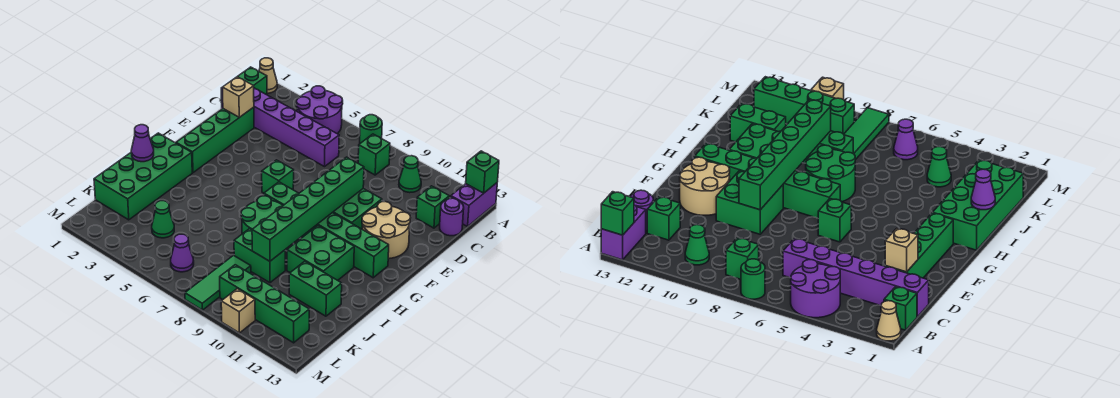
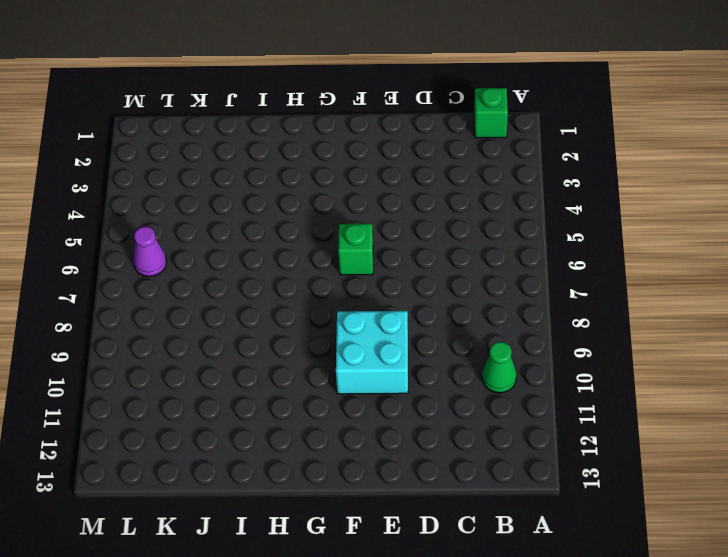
cyan brick E9:F10 level 1 -> green brick E9:F10 level 1
none -> tan cone A1 level 1
none -> purple round brick A4:B5 level 1
none -> green round brick A7 level 1

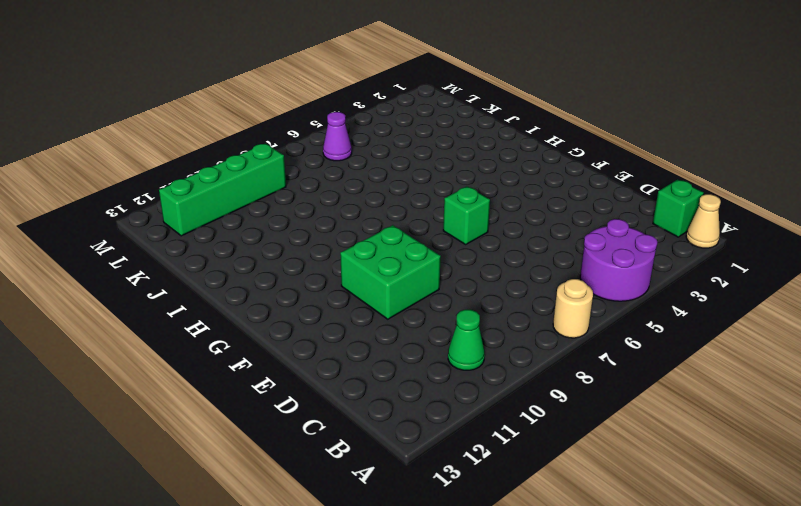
tan round brick A7 level 1 -> green round brick A7 level 1
none -> purple brick A13:B13 level 1
none -> green brick B8 level 1
none -> purple brick C1:C6 level 1

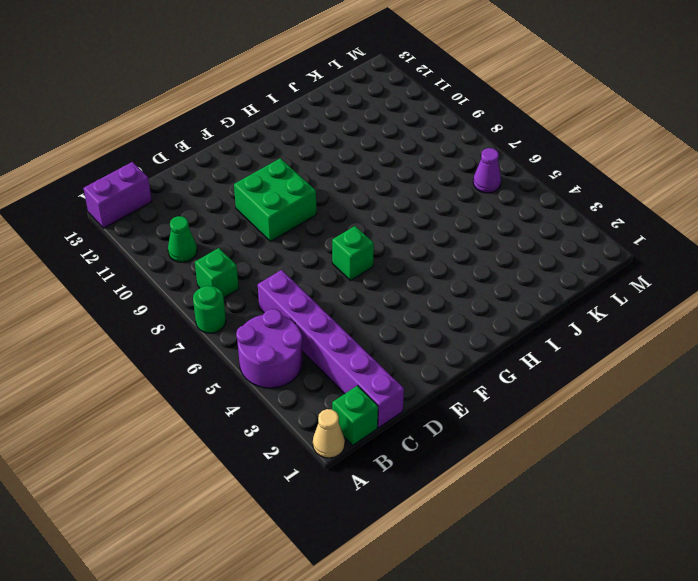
none -> green brick C12 level 1
none -> purple round brick C13 level 1
none -> green brick D2:G2 level 1

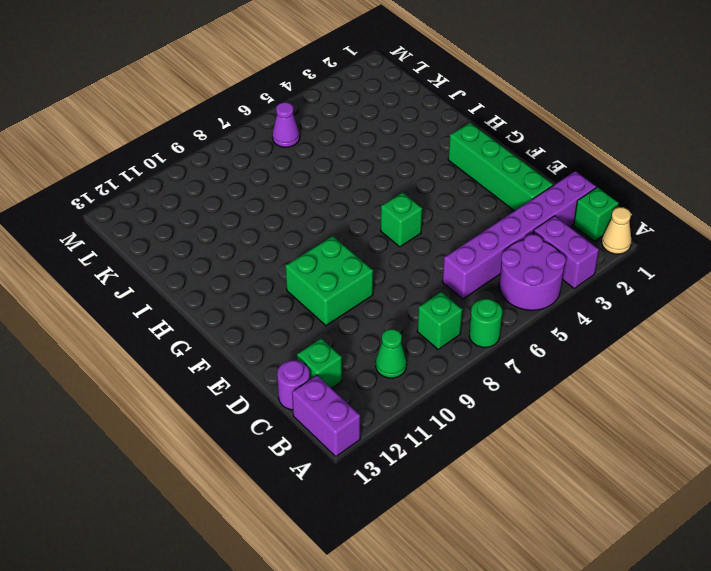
purple brick A3:B3 level 1 -> none
none -> tan round brick E11:F12 level 1
none -> green brick G7:G12 level 1
none -> green brick H1:K2 level 1

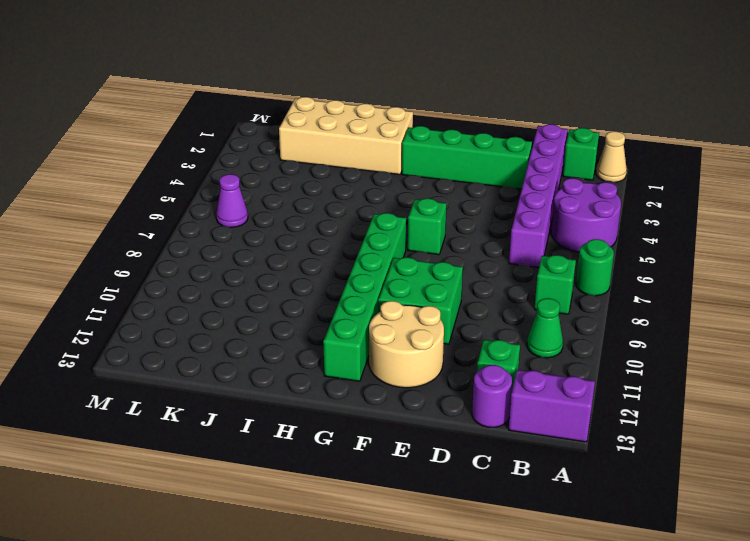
tan brick H1:K2 level 1 -> green brick H1:K2 level 1
none -> green round brick H7:I8 level 1
none -> green brick H10:I11 level 1
none -> green brick J8:J9 level 1

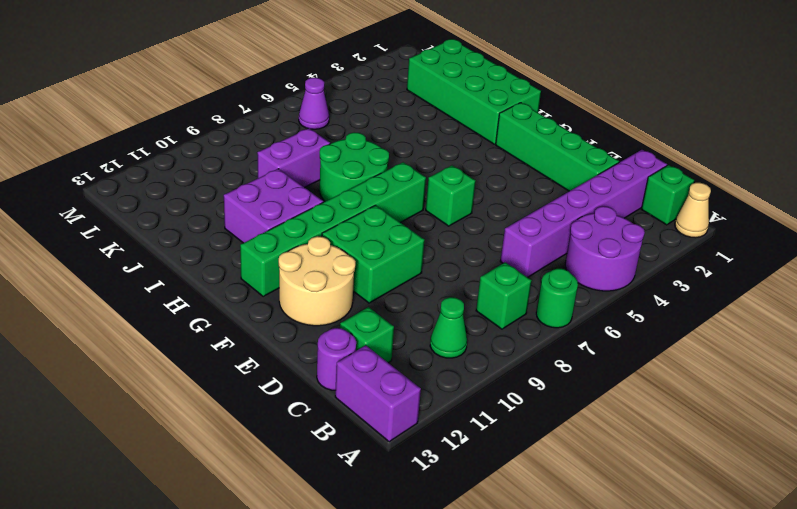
purple brick H10:I11 level 1 -> green brick H10:I11 level 1
purple brick J8:J9 level 1 -> green brick J8:J9 level 1
none -> green brick J11:J12 level 1
none -> green cone K4 level 1
none -> green tile K8:M8 level 1

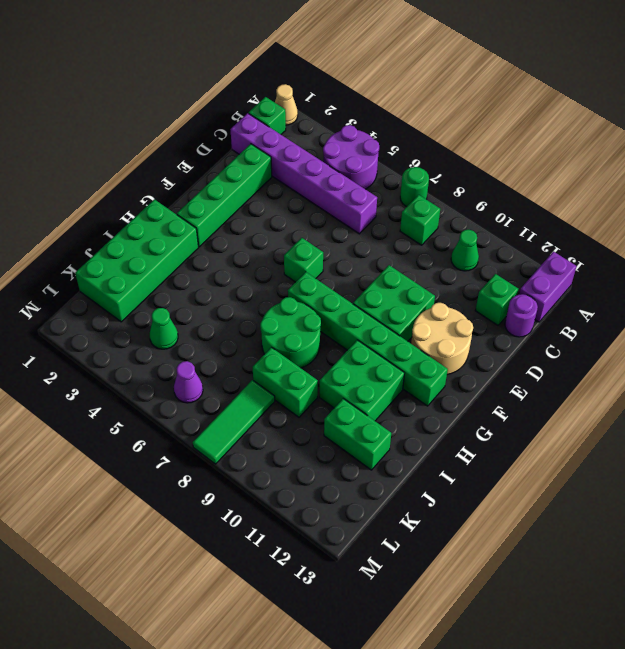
none -> green brick L9:L12 level 1
none -> tan brick M10 level 1
none -> green brick A13 level 2

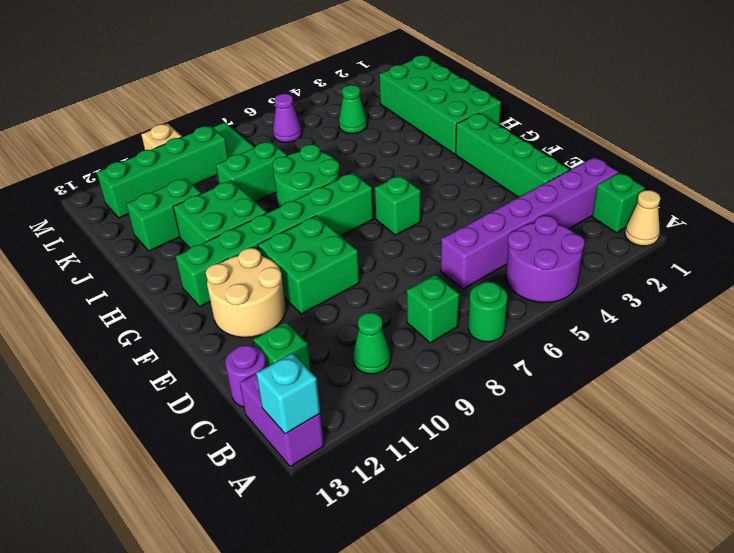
cyan brick A13 level 2 -> green brick A13 level 2
none -> tan brick D2 level 2
none -> green brick E9:J9 level 2
none -> purple cone I1 level 2

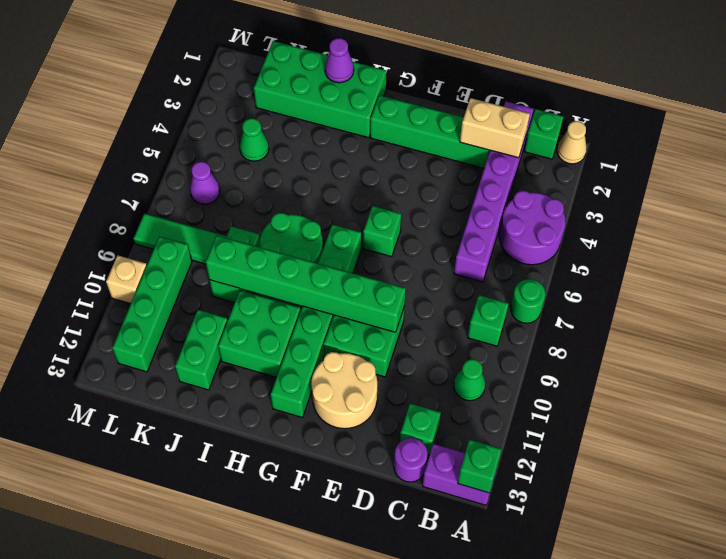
tan brick C2:D2 level 2 -> tan brick D2 level 2

